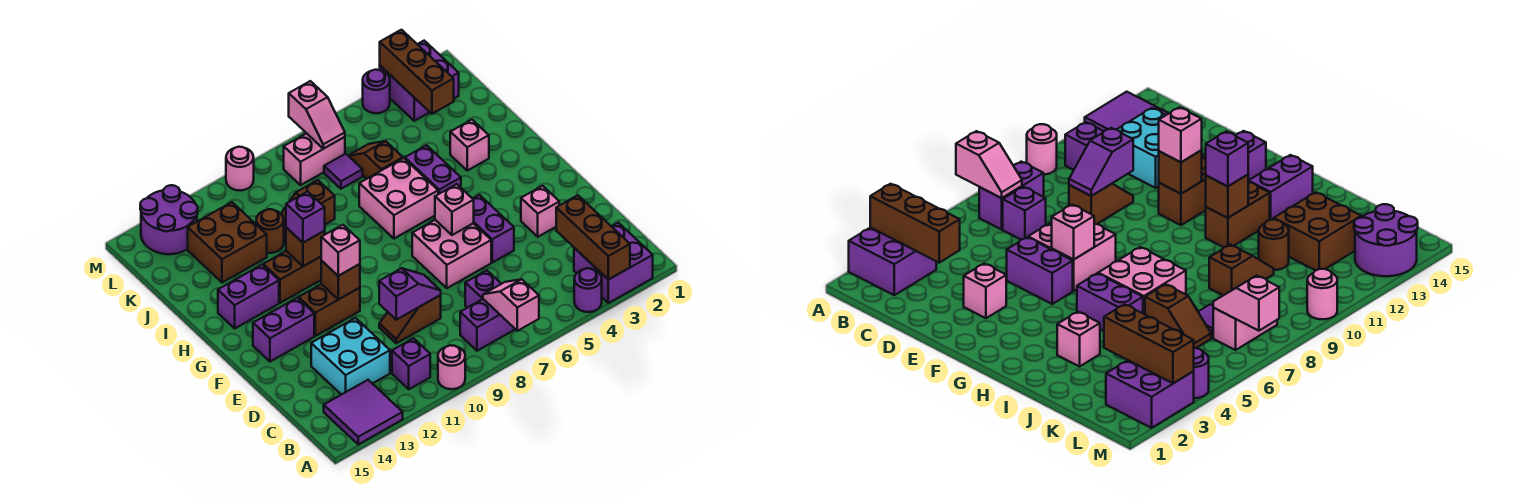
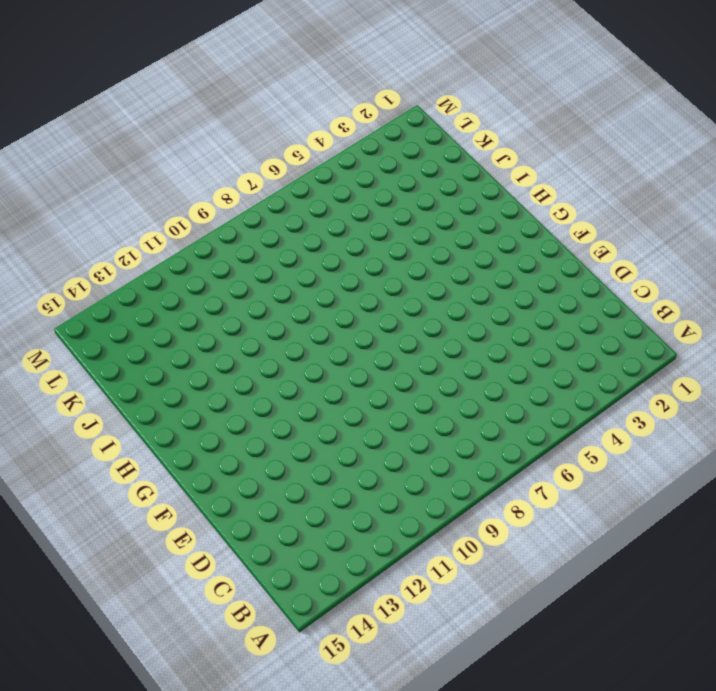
none -> purple brick A2:B3 level 1
none -> purple round brick A4 level 1
none -> pink round brick A10 level 1
none -> purple tile A13:B14 level 1

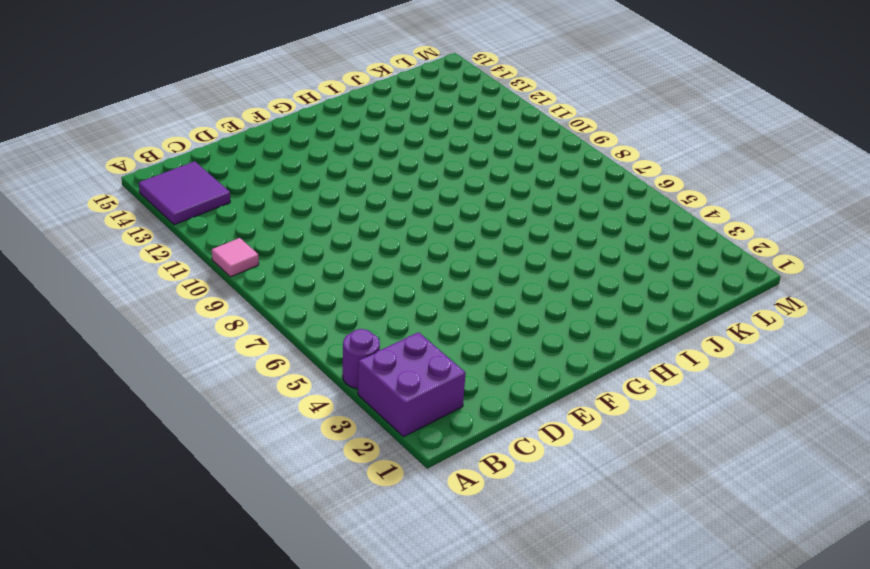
pink tile A10 level 1 -> pink round brick A10 level 1
none -> purple brick B7:B8 level 1
none -> purple brick B11 level 1
none -> purple brick C7 level 1
none -> cyan brick C12:D13 level 1

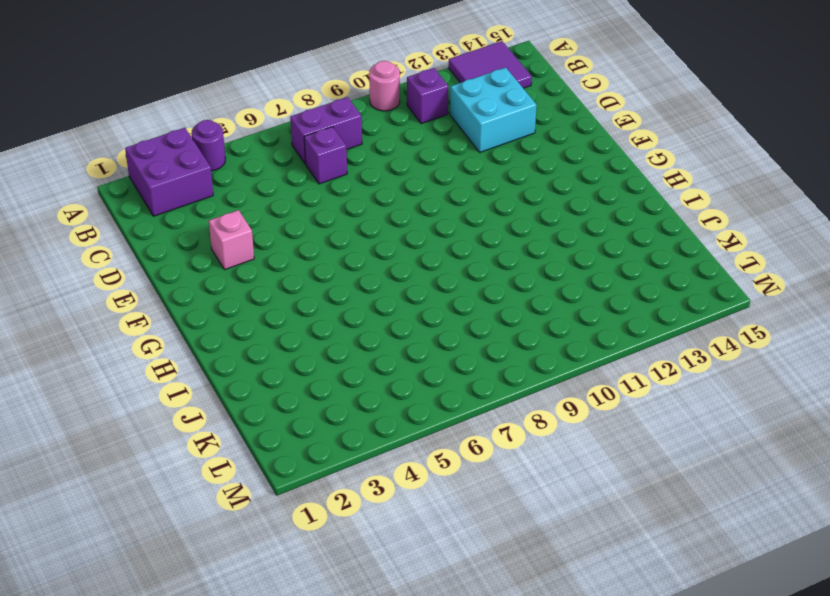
none -> brown slope D9:D10 level 1 top 9
none -> purple brick E5:F5 level 1
none -> pink brick E6:F7 level 1
none -> brown brick F11:F12 level 1

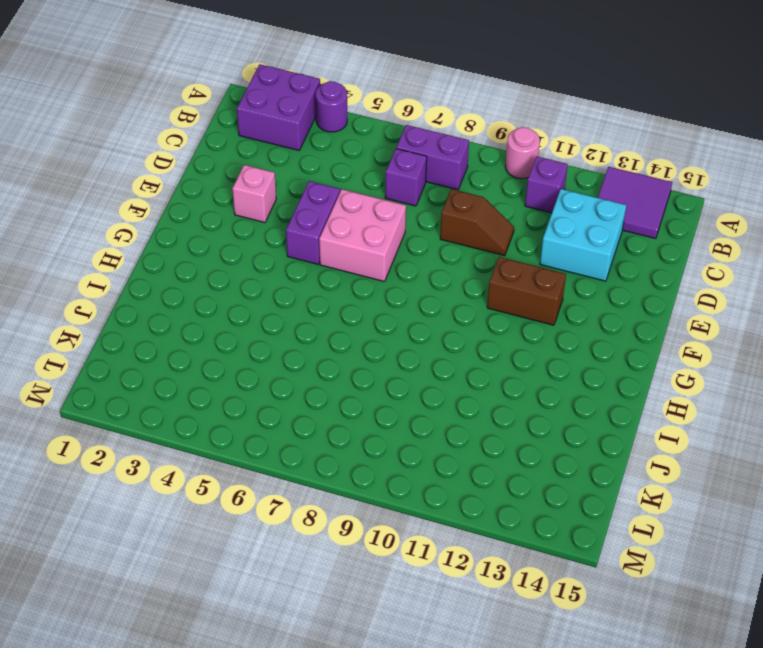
none -> purple brick F13:F14 level 1
none -> purple brick H5:I5 level 1
none -> pink brick H6:I7 level 1
none -> brown brick H11:H12 level 1

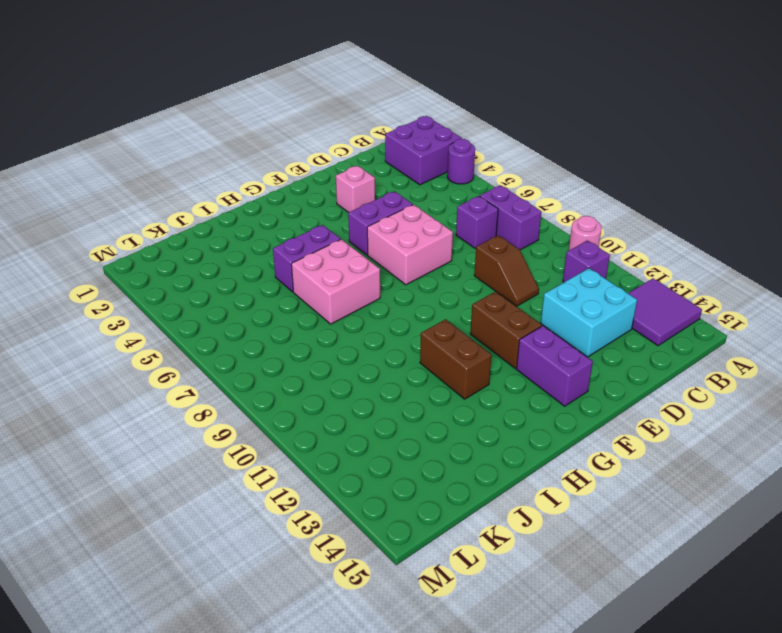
none -> purple brick H13:H14 level 1
none -> pink brick I3 level 1
none -> brown slope J6:K6 level 1 top J
none -> brown slope J9:J10 level 1 top 9

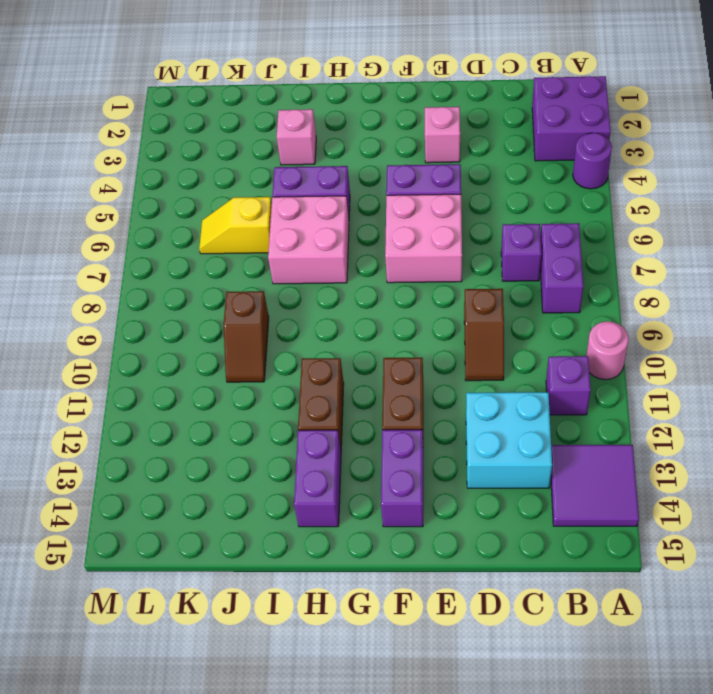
yellow slope J6:K6 level 1 top J -> brown slope J6:K6 level 1 top J
none -> brown round brick J11 level 1
none -> brown brick J12:K13 level 1
none -> purple tile K7 level 1
none -> purple brick L2:M3 level 1

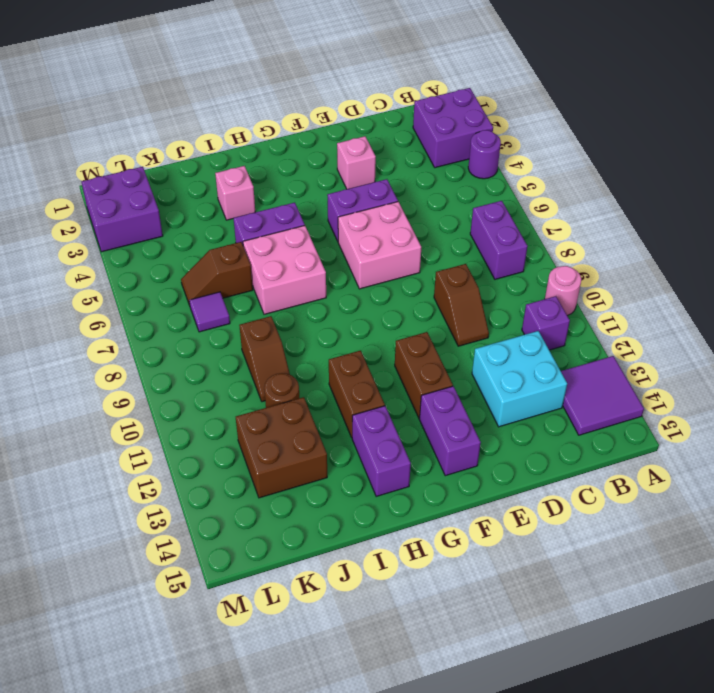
none -> purple brick C7 level 1
none -> pink brick L7:L8 level 1
none -> purple round brick L13:M14 level 1
none -> purple round brick M4 level 1

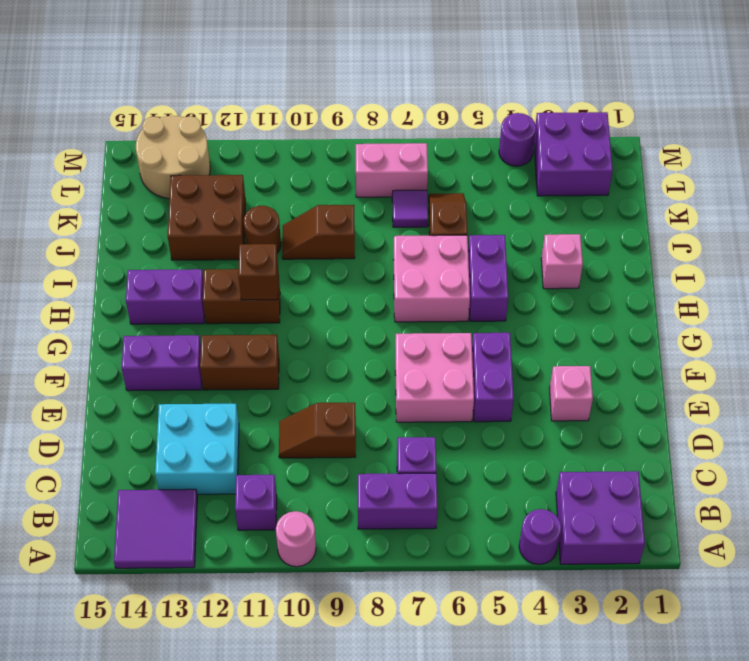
tan round brick L13:M14 level 1 -> purple round brick L13:M14 level 1
none -> pink round brick M10 level 1
none -> brown brick A3:C3 level 2
none -> pink slope A7:B7 level 2 top A
none -> purple slope D9:D10 level 2 top 10

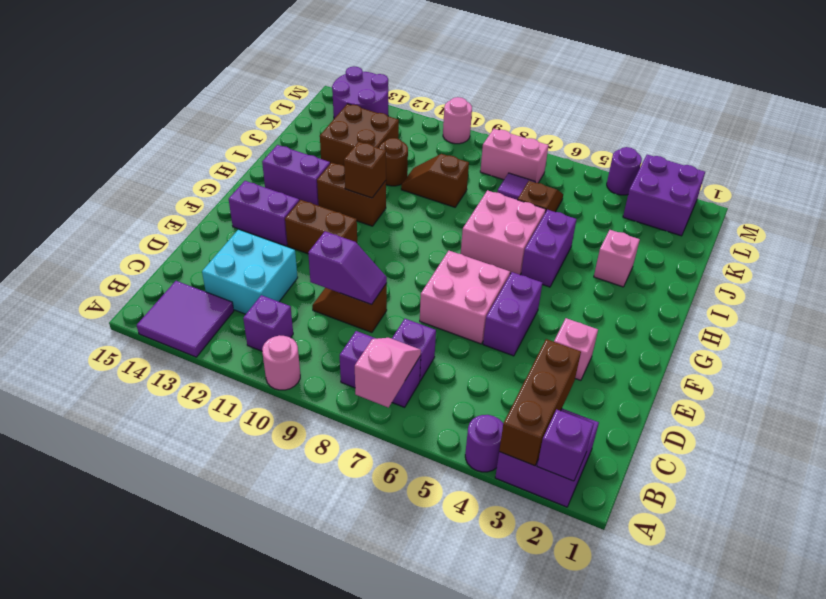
purple brick A2 level 2 -> purple brick H11 level 3
none -> pink brick F6 level 2
none -> brown brick F11 level 2
none -> brown brick K3:M3 level 2
none -> pink slope L7:M7 level 2 top M

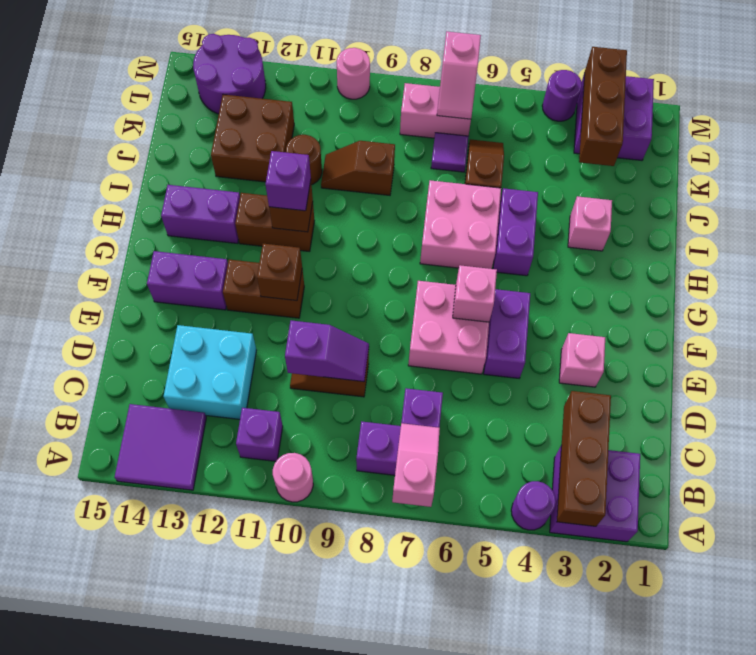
none -> pink brick F11 level 3

